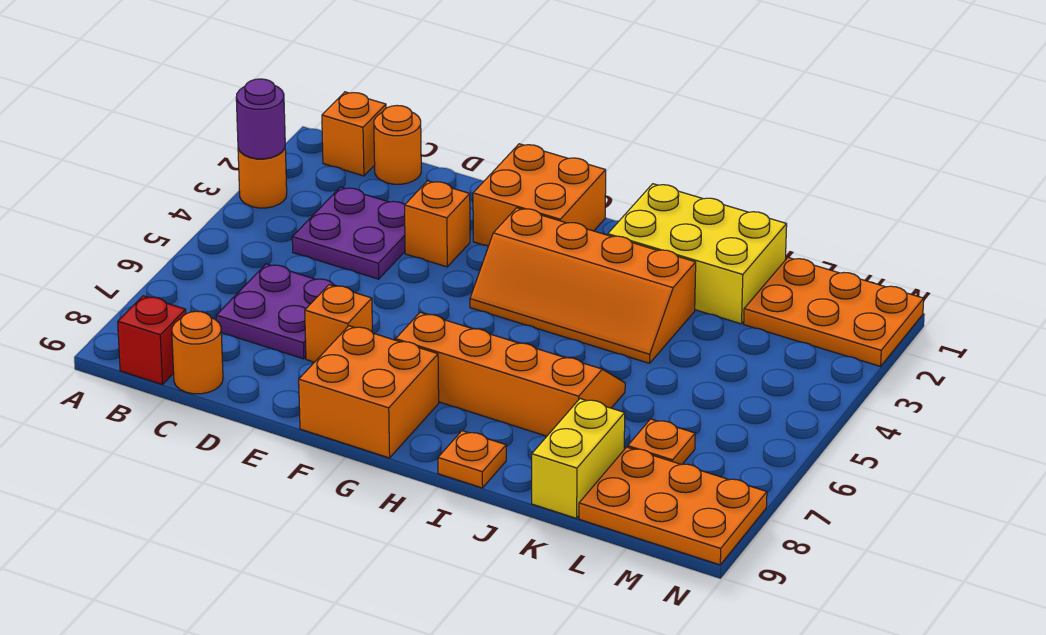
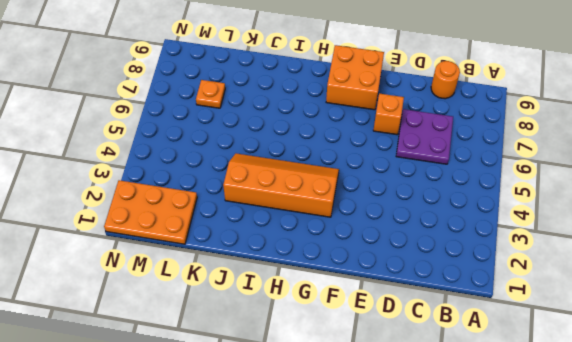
none -> orange round brick A3 level 1
none -> orange brick B1 level 1
none -> red brick B9 level 1

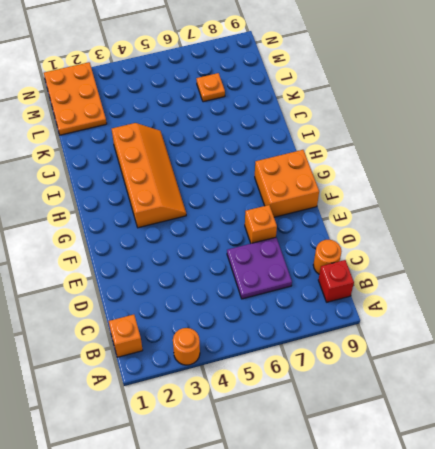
none -> orange round brick C1 level 1
none -> purple plate C3:D4 level 1
none -> orange brick E3 level 1

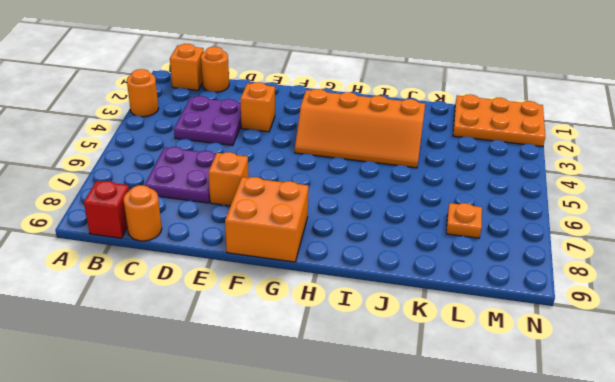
none -> orange brick F1:G2 level 1
none -> orange slope G6:J7 level 1 top 7
none -> yellow brick I1:K2 level 1

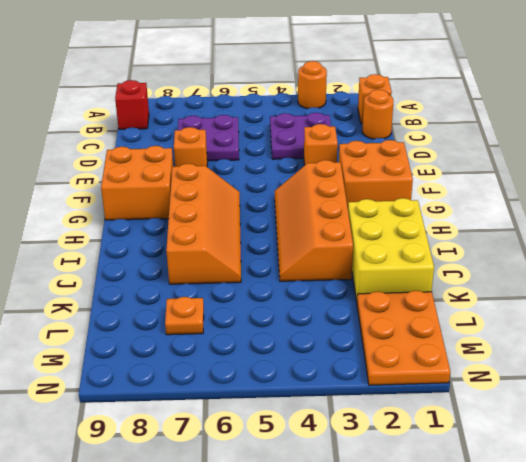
none -> orange round brick C9 level 1
none -> orange plate I9 level 1
none -> yellow brick K8:K9 level 1

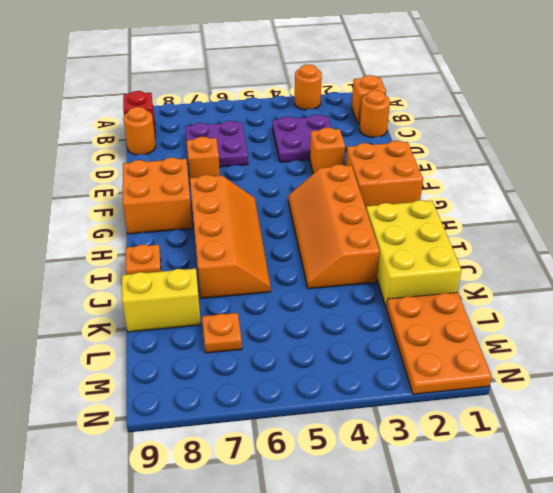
none -> orange plate L8:N9 level 1
none -> purple round brick A3 level 2

